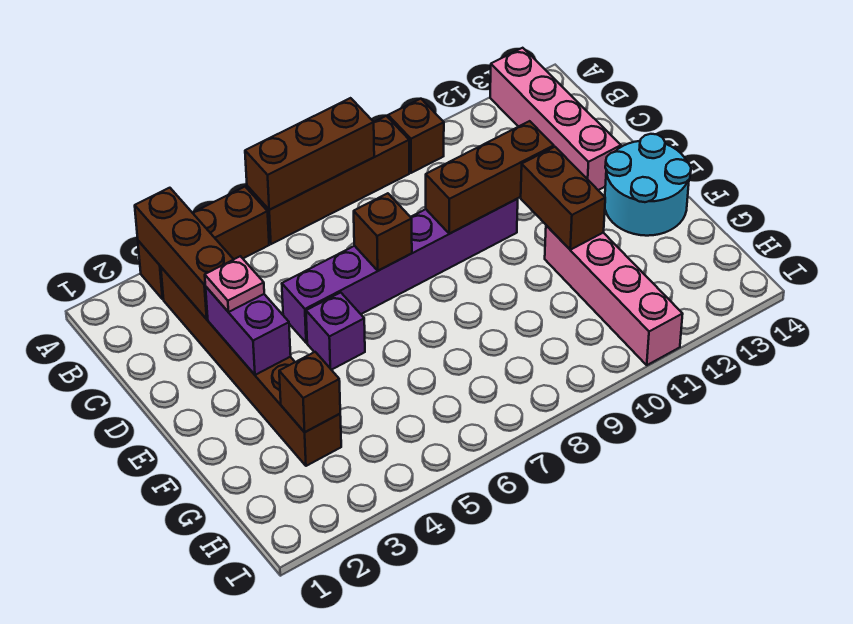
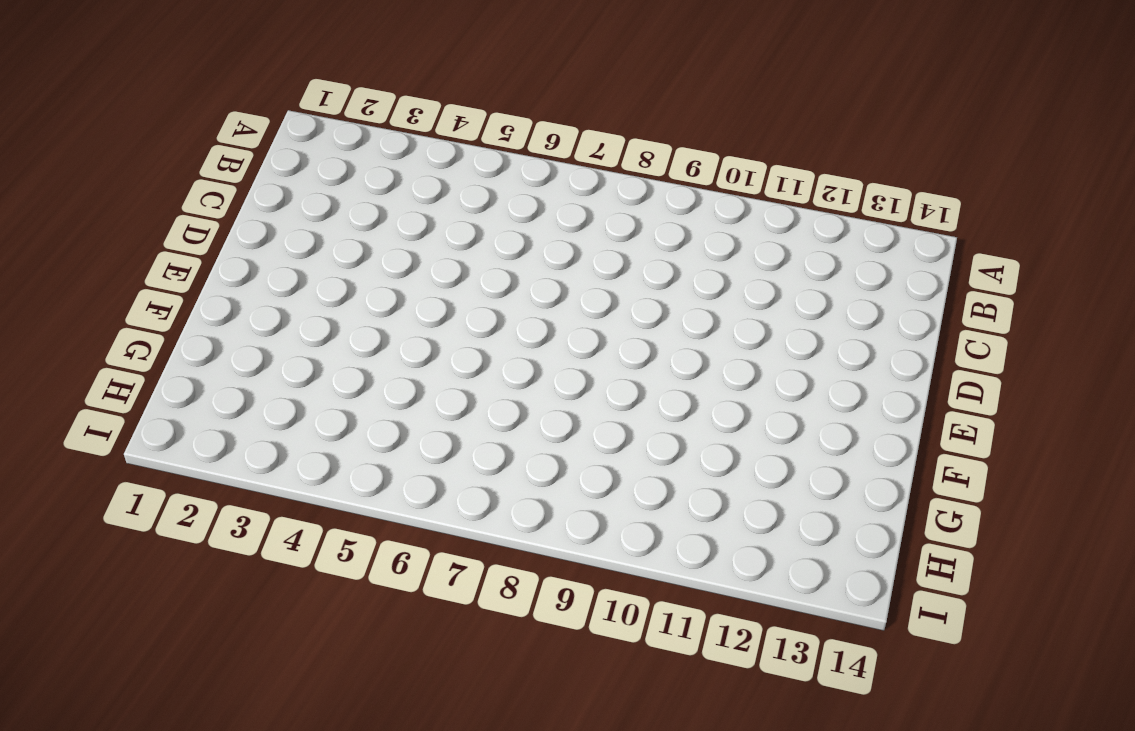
none -> brown brick A3:A5 level 1
none -> brown brick A6:A9 level 1
none -> brown brick A10 level 1

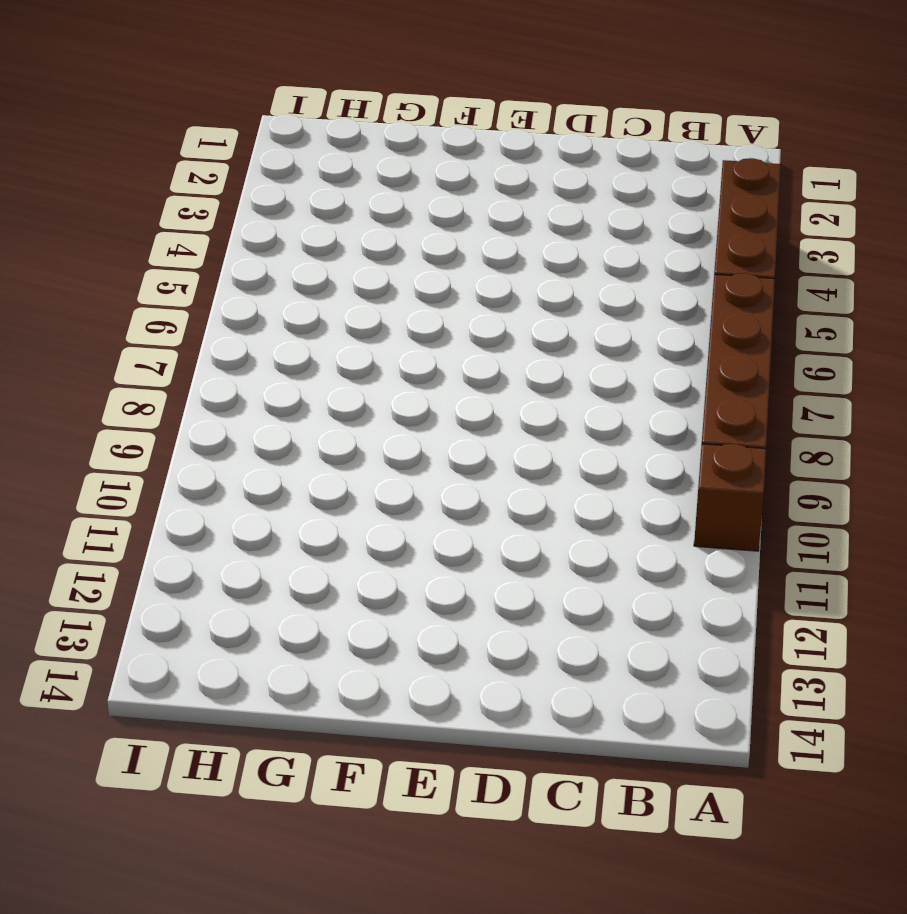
none -> pink brick A13:D13 level 1
none -> brown brick B3:G3 level 1
none -> purple brick D5:D10 level 1

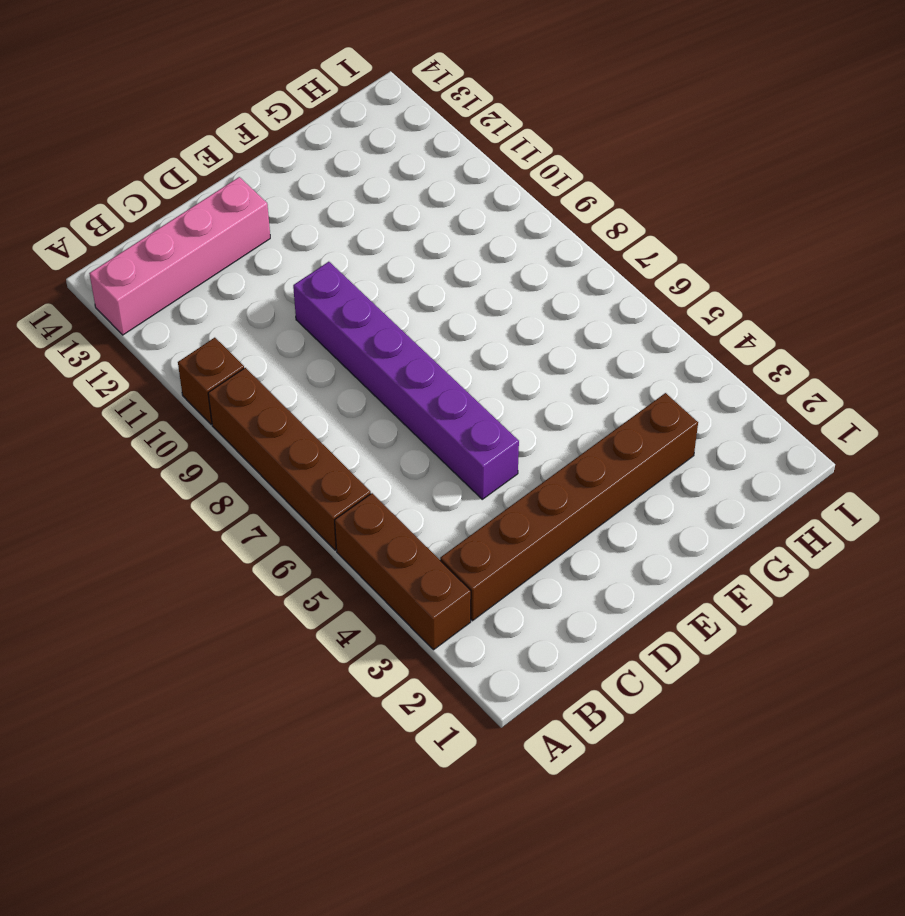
none -> purple brick E5 level 1
none -> cyan round brick E13:F14 level 1
none -> pink brick F11:I11 level 1

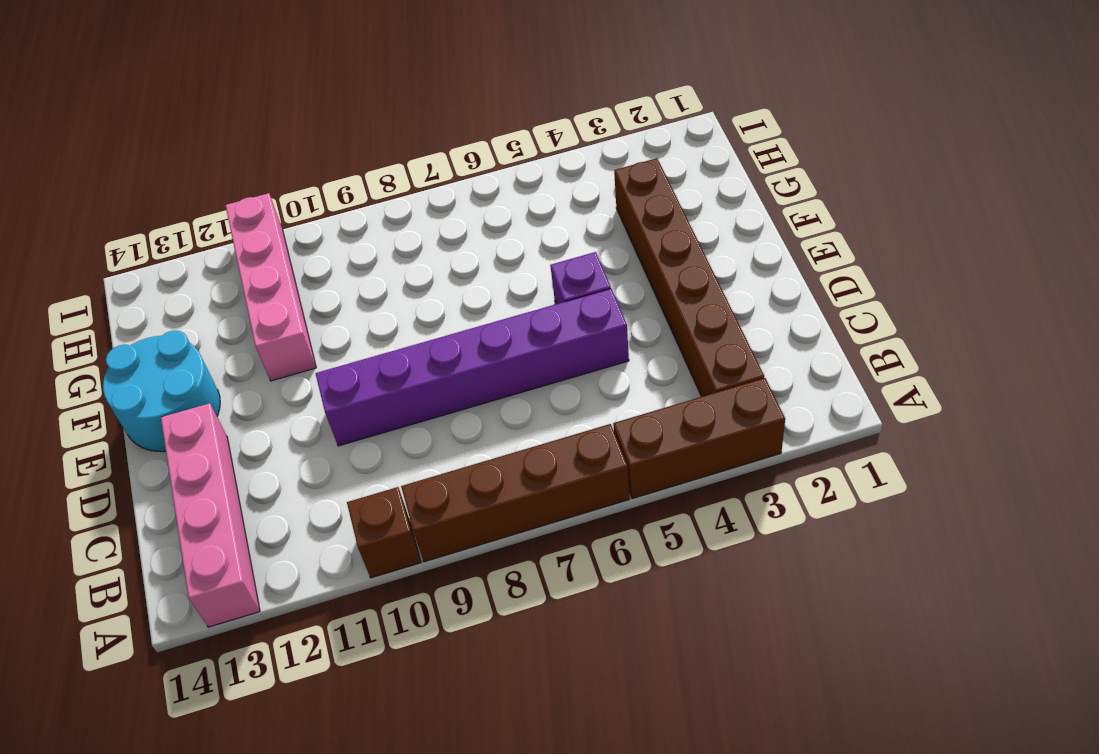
none -> brown brick A3:C3 level 2
none -> brown brick A6:A8 level 2
none -> purple brick D3:E3 level 2

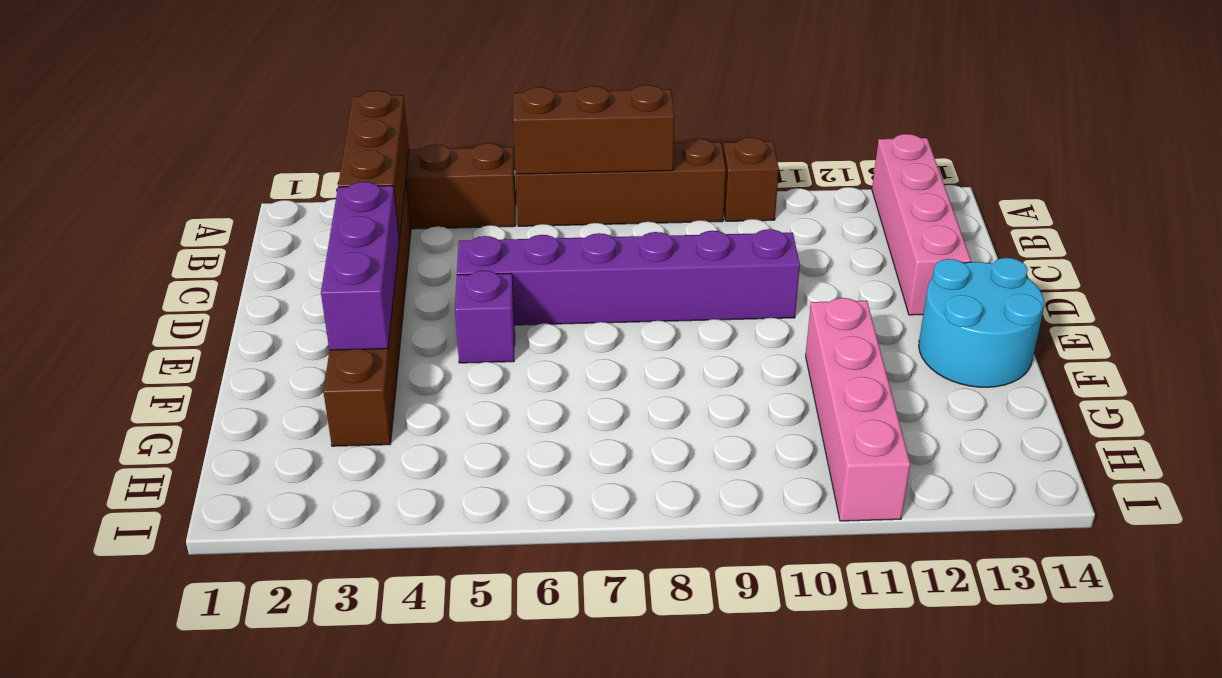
purple brick D3:F3 level 2 -> purple brick D3:E3 level 2
none -> brown brick D7 level 2
none -> brown brick D9:D11 level 2
none -> brown brick E11:F11 level 2

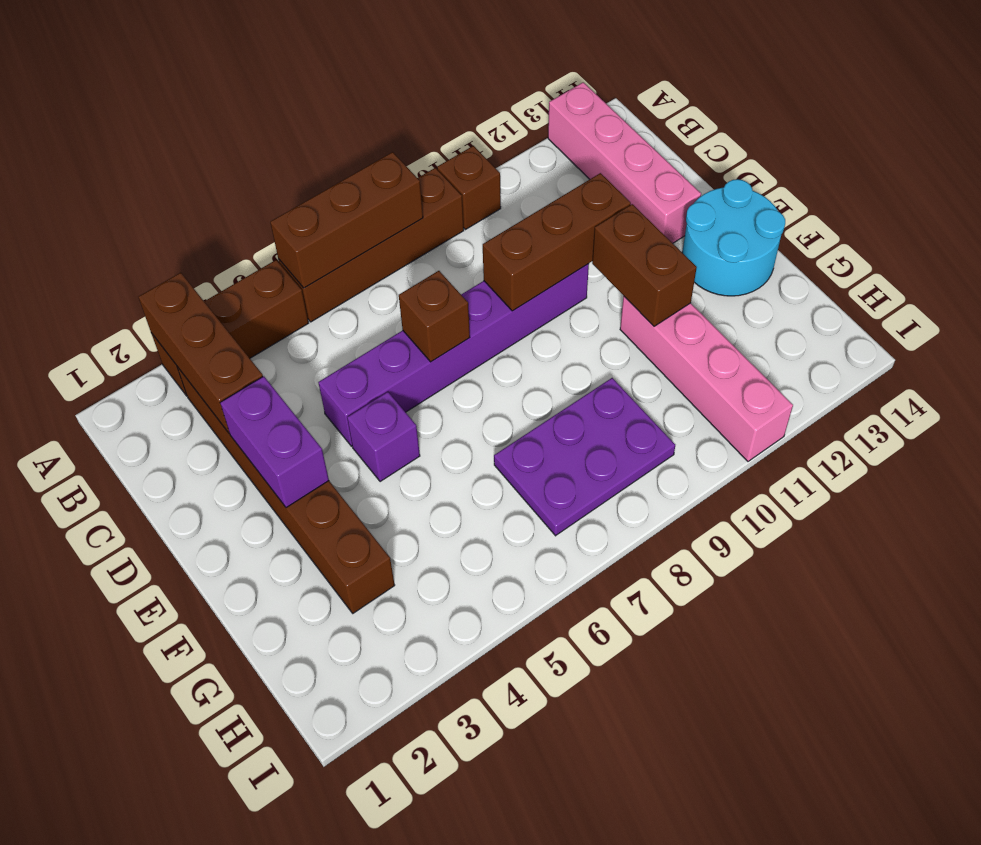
purple plate G7:H9 level 1 -> none
none -> brown brick G3 level 2
none -> pink plate D3 level 3

